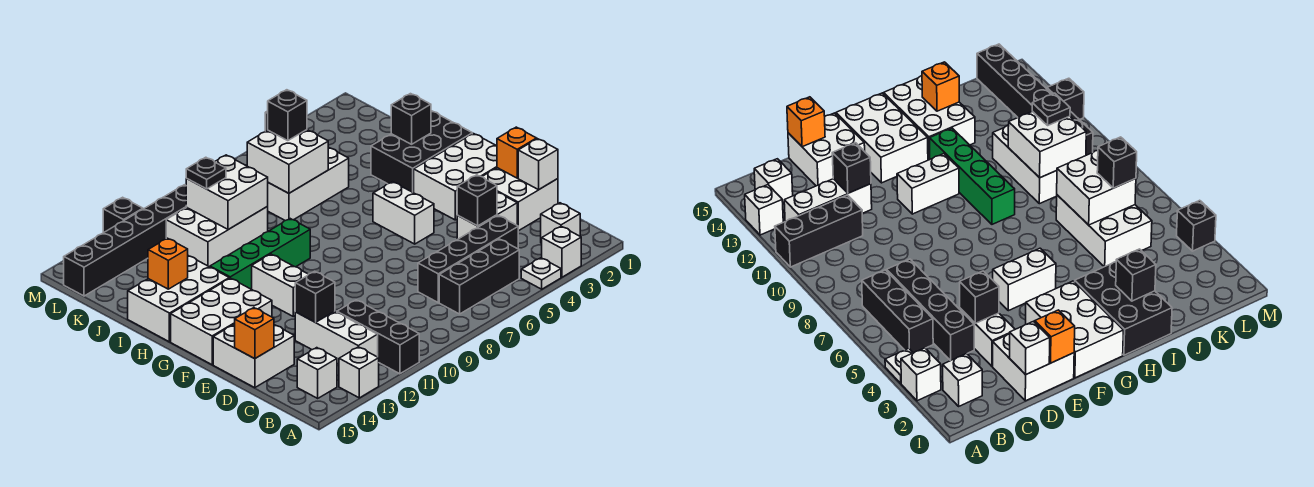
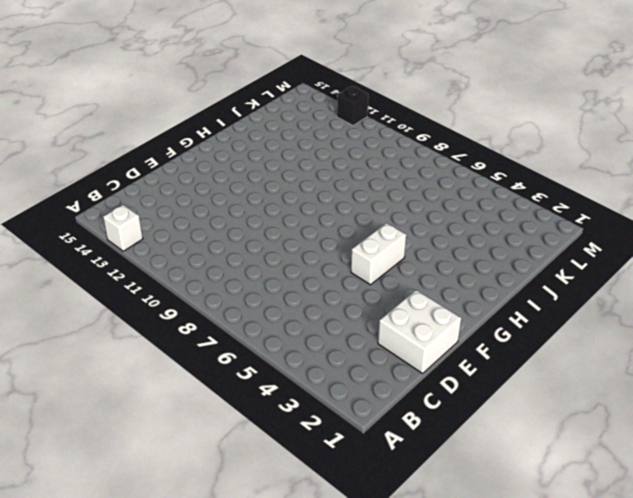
none -> white brick A3 level 1
none -> white plate A4 level 1
none -> black brick A11:C11 level 1
none -> white brick B2 level 1

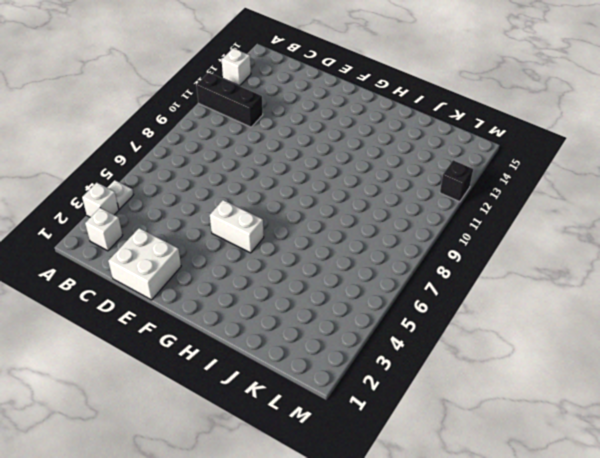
none -> black brick B5:B7 level 1
none -> white brick B12:D12 level 1
none -> white brick B14 level 1
none -> black brick C4:C7 level 1

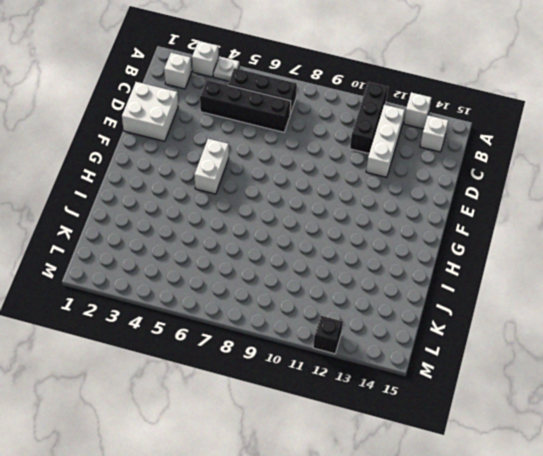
none -> white brick D3:D4 level 1
none -> white brick D14:E15 level 1
none -> white brick F1:G3 level 1
none -> white brick F11:G11 level 1

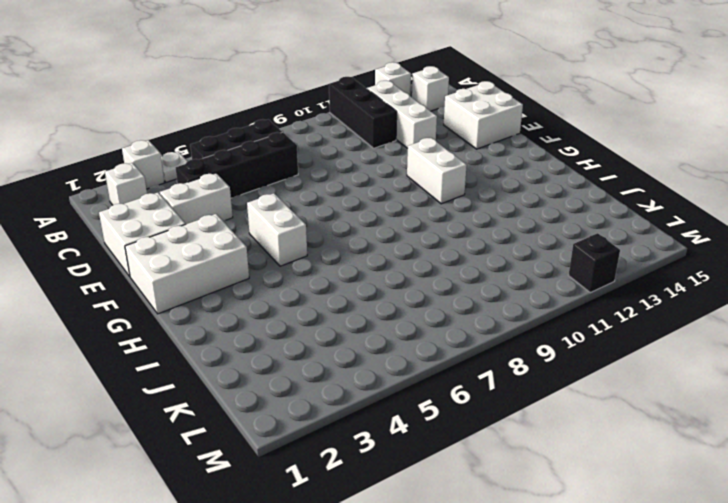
none -> white brick F13:G15 level 1
none -> black brick H1:I3 level 1
none -> green brick H9:H12 level 1
none -> white brick H13:I15 level 1

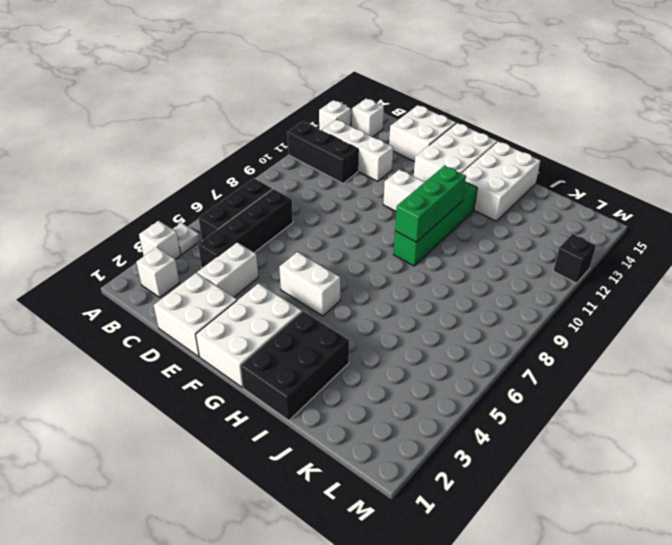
green brick H9:H11 level 2 -> none
none -> white brick J5:K7 level 1
none -> white brick J9:K11 level 1
none -> black brick L10:L15 level 1
none -> black brick M4 level 1

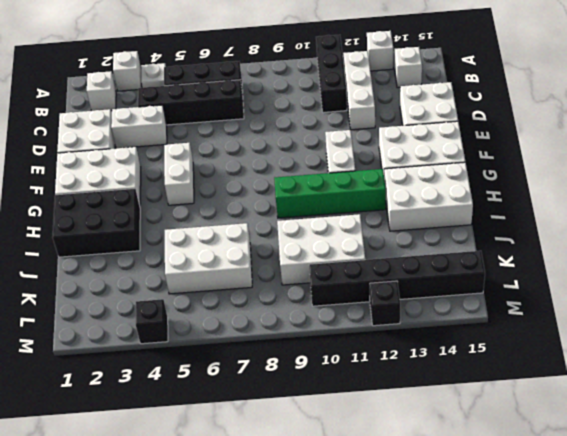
none -> white brick D1 level 2
none -> black brick D4 level 2
none -> black brick D12 level 2
none -> orange brick D15 level 2

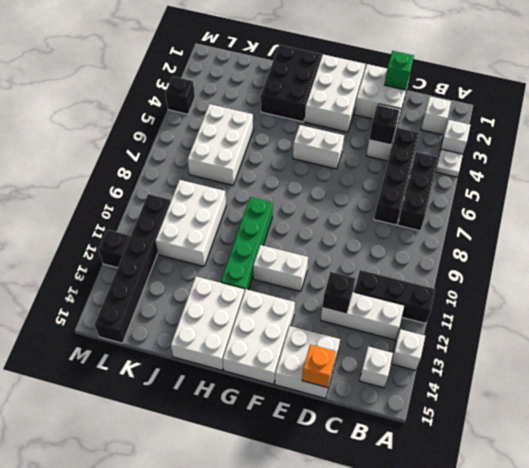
green brick D1 level 2 -> white brick D1 level 2
none -> orange brick E1 level 2
none -> black brick I2 level 2
none -> orange brick I14 level 2
none -> white brick J6:K7 level 2

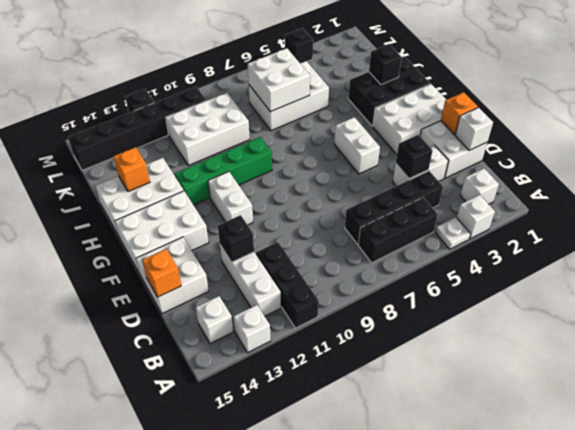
none -> white brick J9:K10 level 2
none -> black brick K6 level 3
none -> black plate K10 level 3

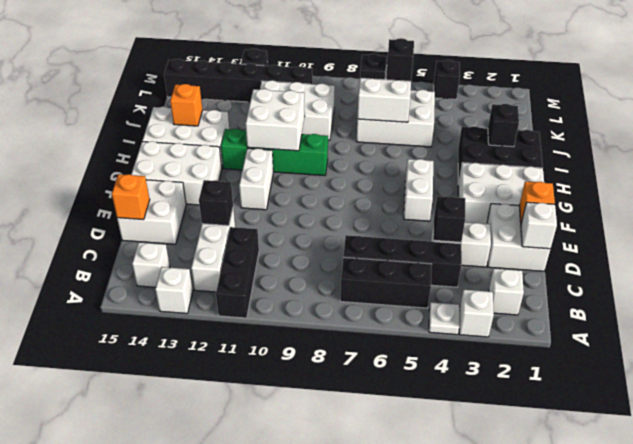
white brick H10:I11 level 2 -> white brick J9:K10 level 2
black plate K7 level 3 -> black plate K10 level 3

